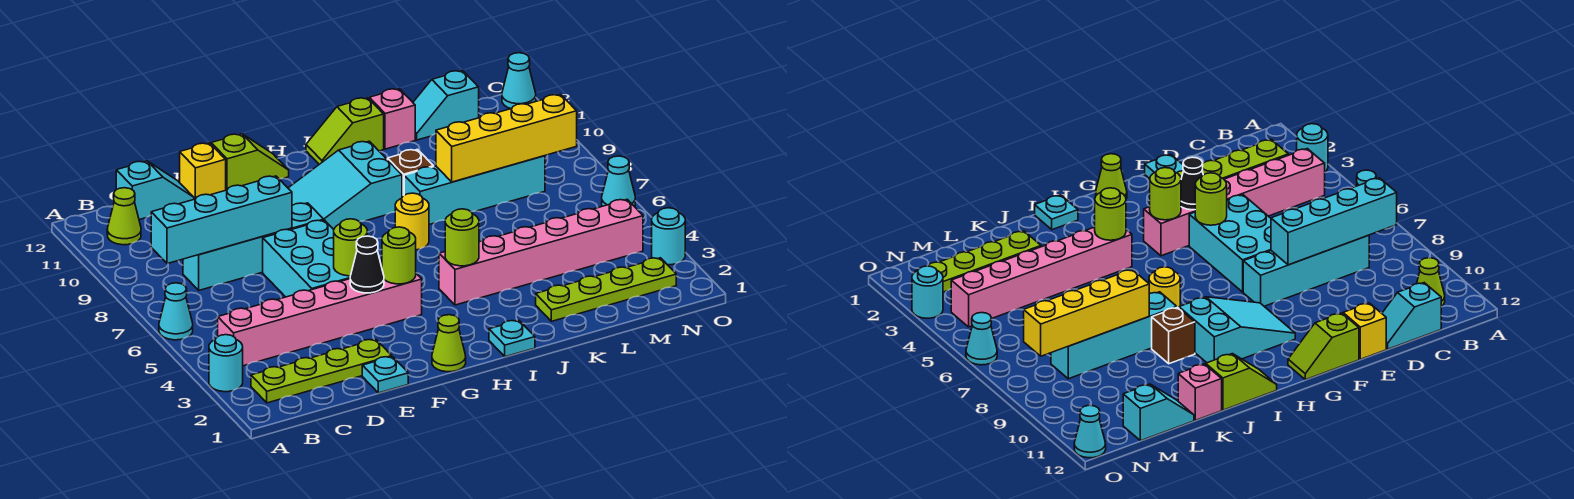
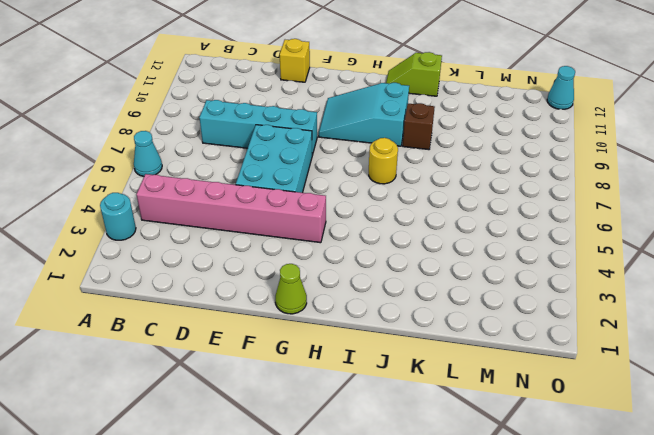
none -> lime plate B2:E2 level 1
none -> lime cone B11 level 1
none -> cyan slope C12:D12 level 1 top C
none -> cyan plate E1 level 1

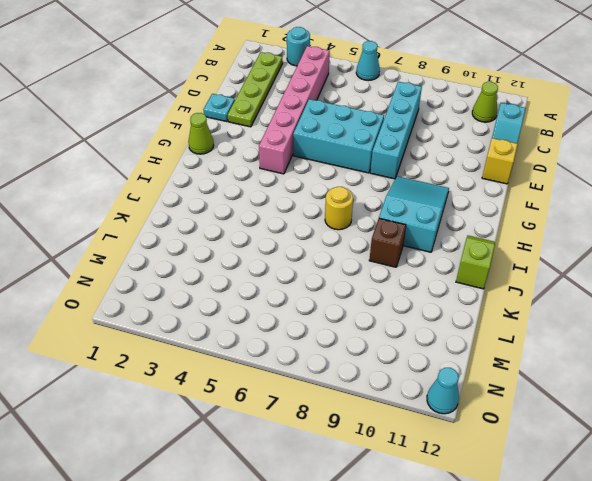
none -> lime slope F12:G12 level 1 top F
none -> cyan plate I1 level 1
none -> pink brick I4:N4 level 1
none -> cyan brick J8:M8 level 1

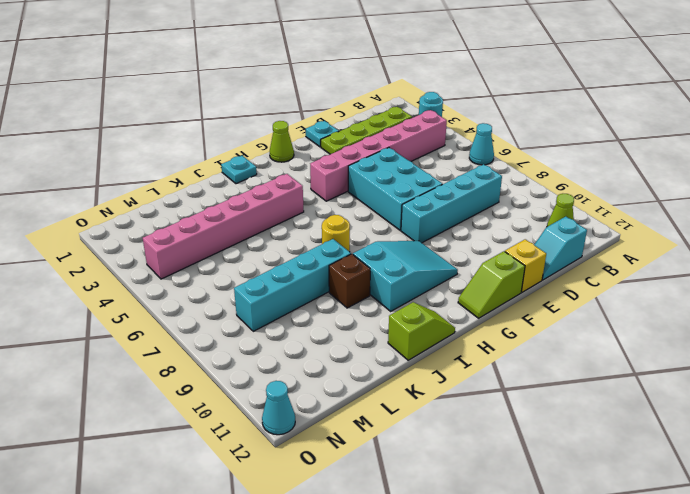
none -> lime plate K2:N2 level 1
none -> pink brick K12 level 1
none -> cyan slope L12:M12 level 1 top M
none -> cyan round brick O3 level 1

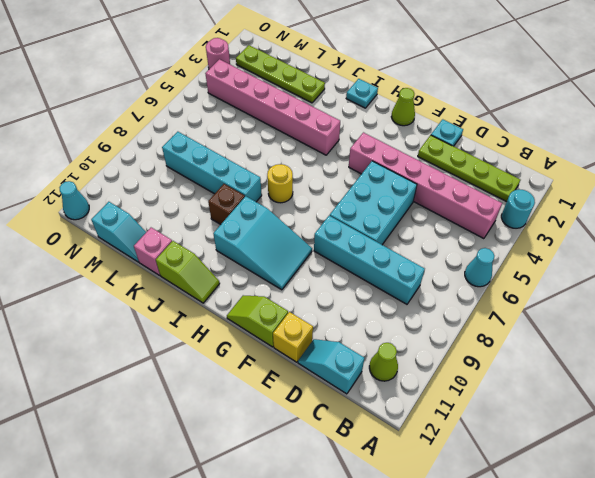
pink round brick O3 level 1 -> cyan round brick O3 level 1
none -> cyan cone O6 level 1
none -> cyan brick B8:E8 level 2
none -> black cone F4 level 2
none -> lime round brick F5 level 2

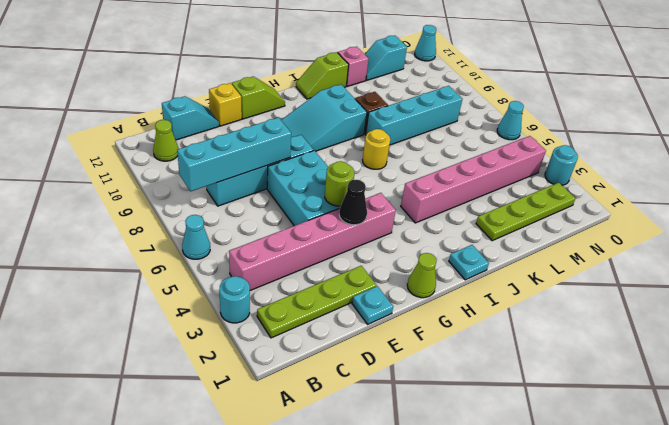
none -> lime round brick G4 level 2
none -> lime round brick I4 level 2
none -> yellow brick K8:N8 level 2

